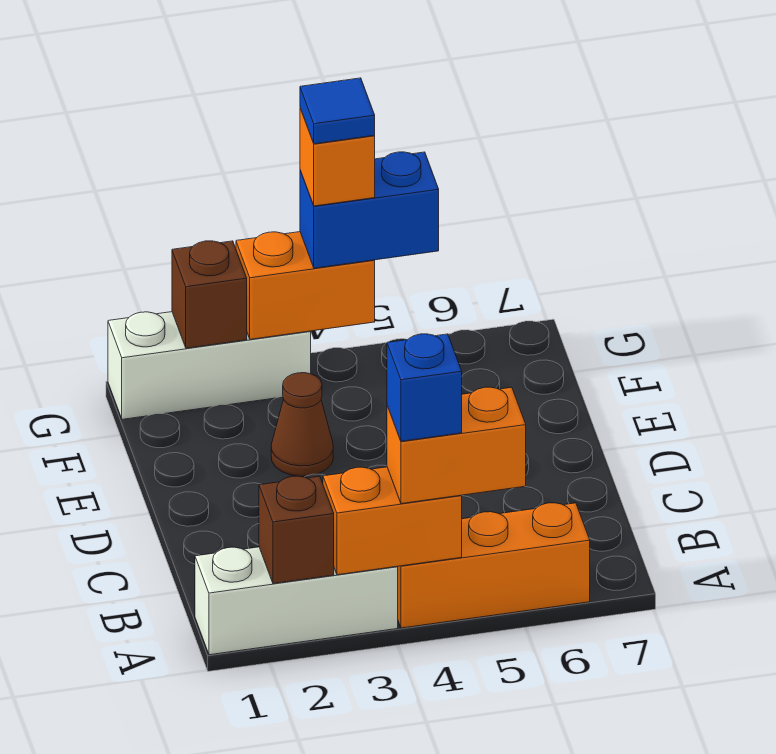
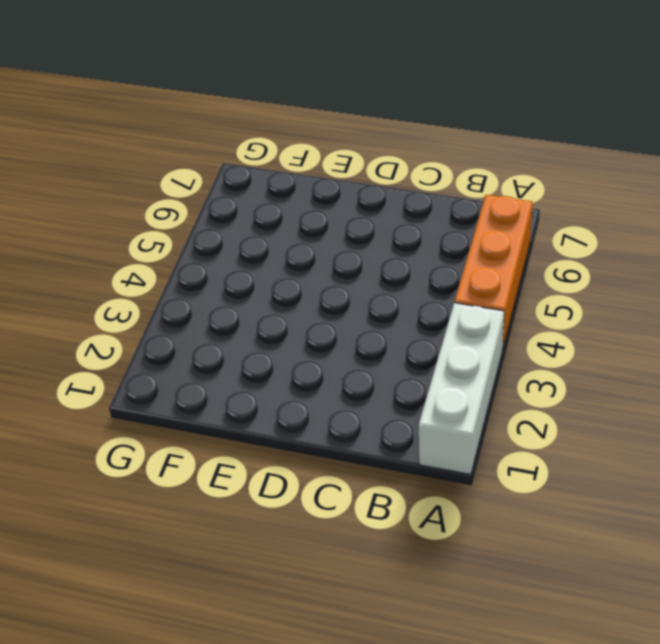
none -> brown cone E3 level 1
none -> white brick G1:G3 level 1
none -> brown brick A2 level 2

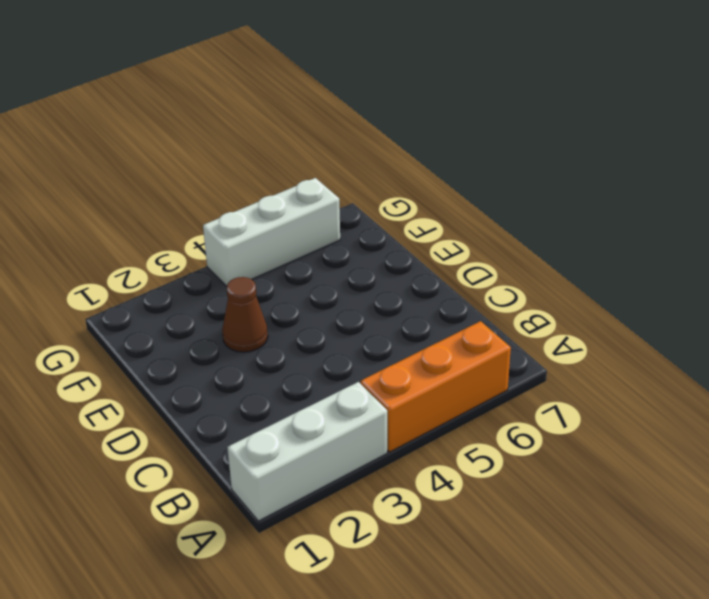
white brick G4:G6 level 1 -> white brick G1:G3 level 1
none -> brown brick A2 level 2
none -> orange brick A3:A4 level 2
none -> brown brick G2 level 2

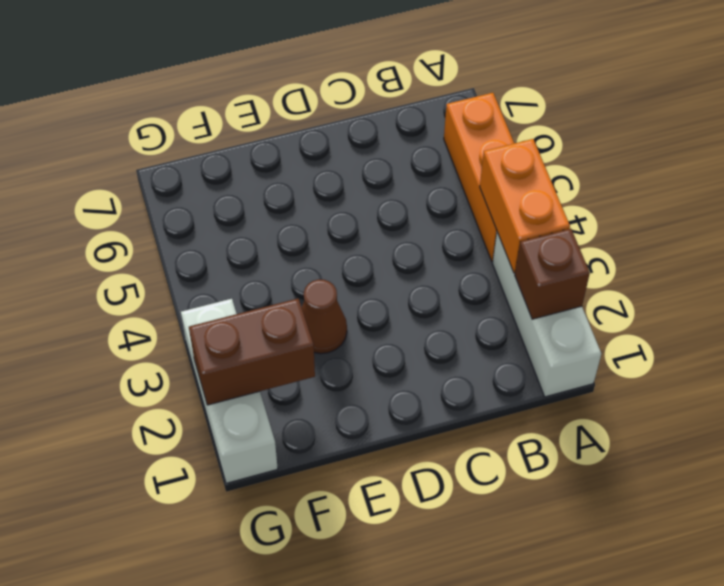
brown brick F2:G2 level 2 -> brown brick G2 level 2
none -> orange brick G3:G4 level 2
none -> orange brick A4:A5 level 3
none -> blue brick G4:G5 level 3

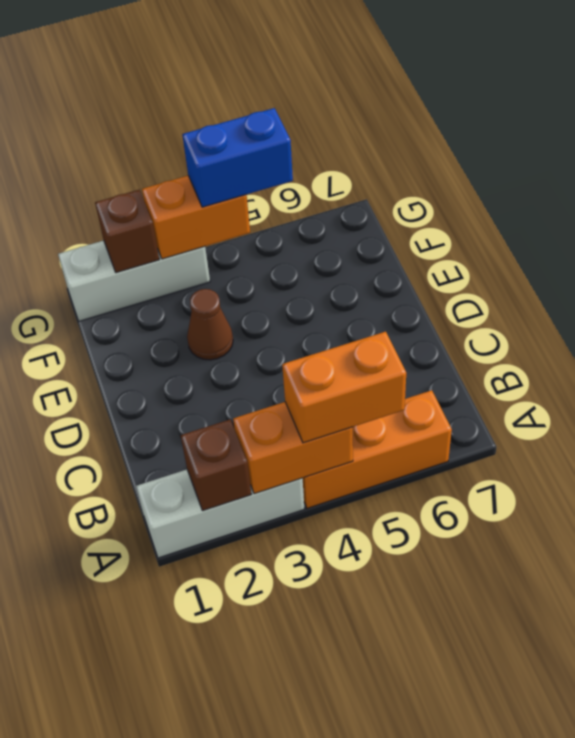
none -> blue brick A4 level 4
none -> orange brick G4 level 4
none -> blue tile G4 level 5

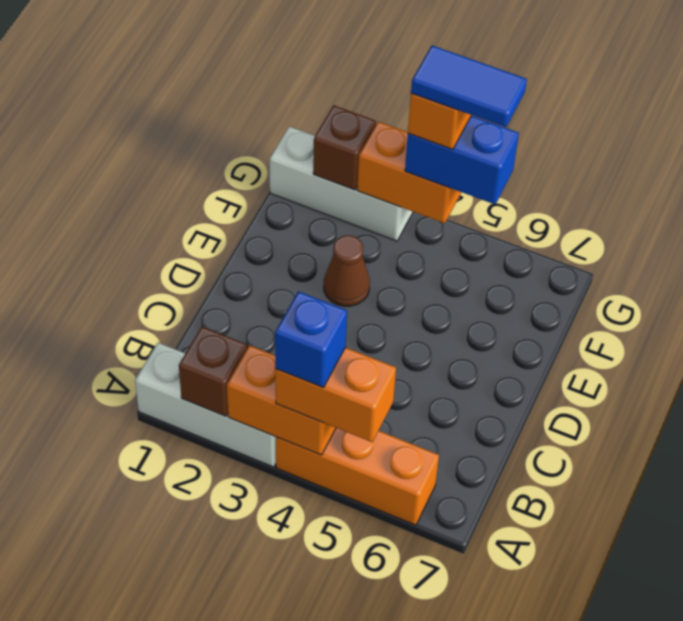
blue tile G4:G5 level 5 -> blue tile G4 level 5

